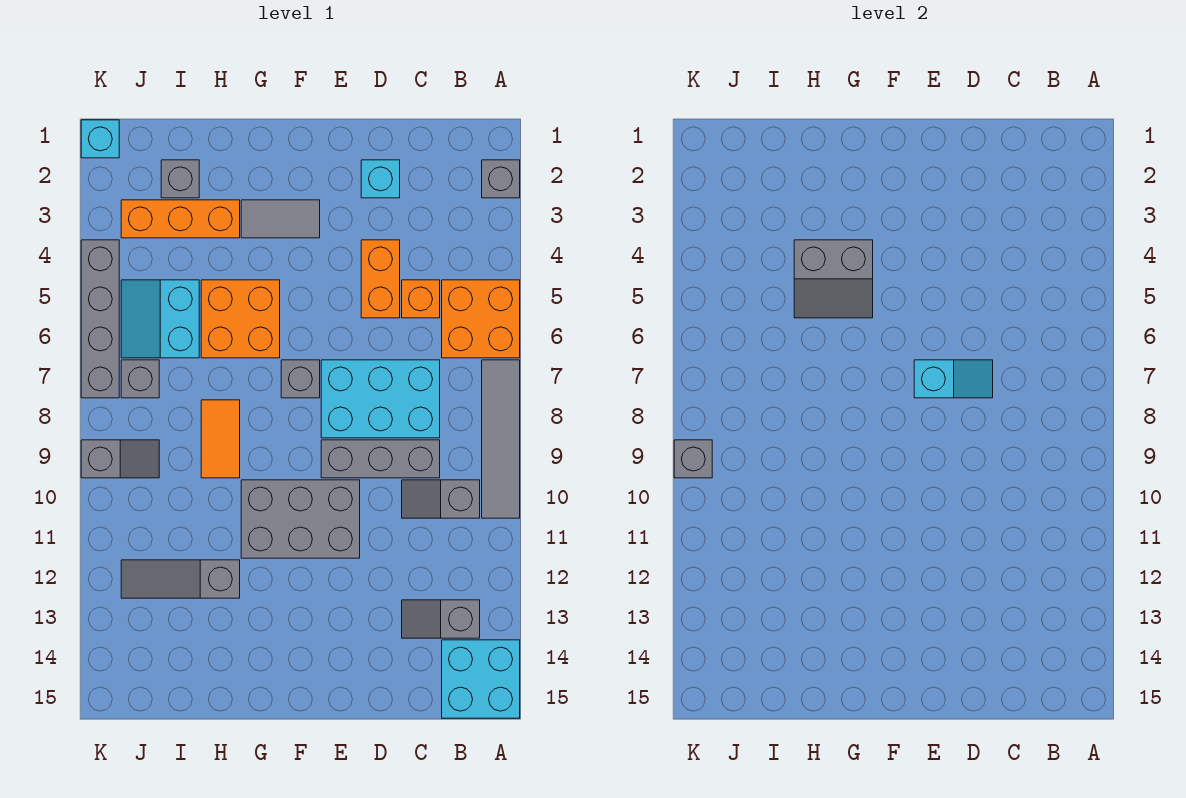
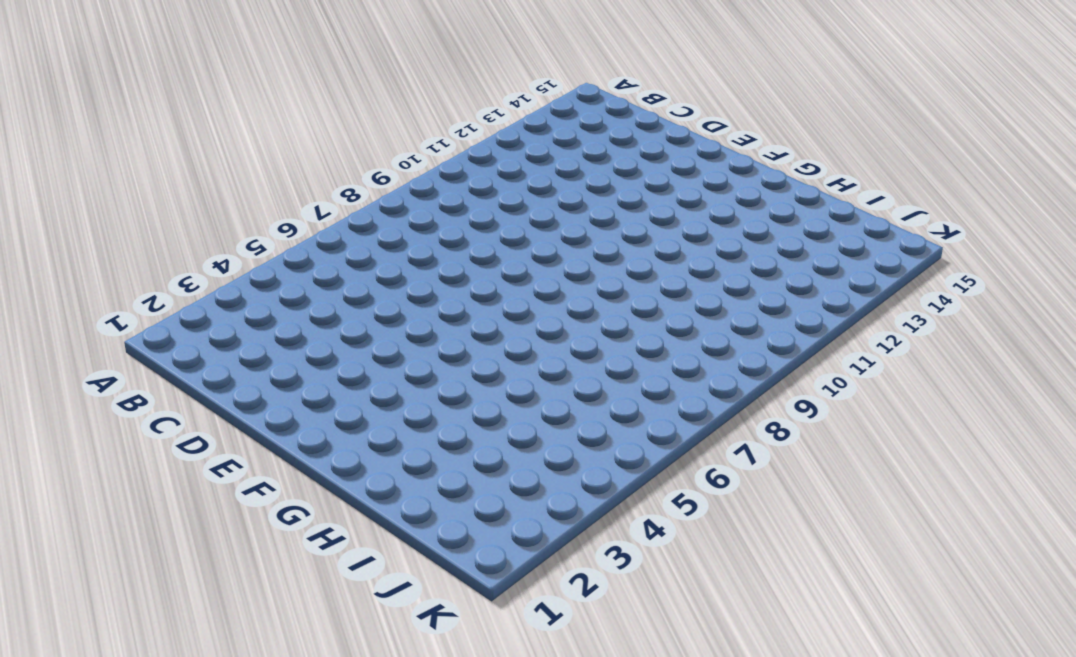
none -> grey brick A2 level 1
none -> orange brick A5:B6 level 1
none -> grey tile A7:A10 level 1

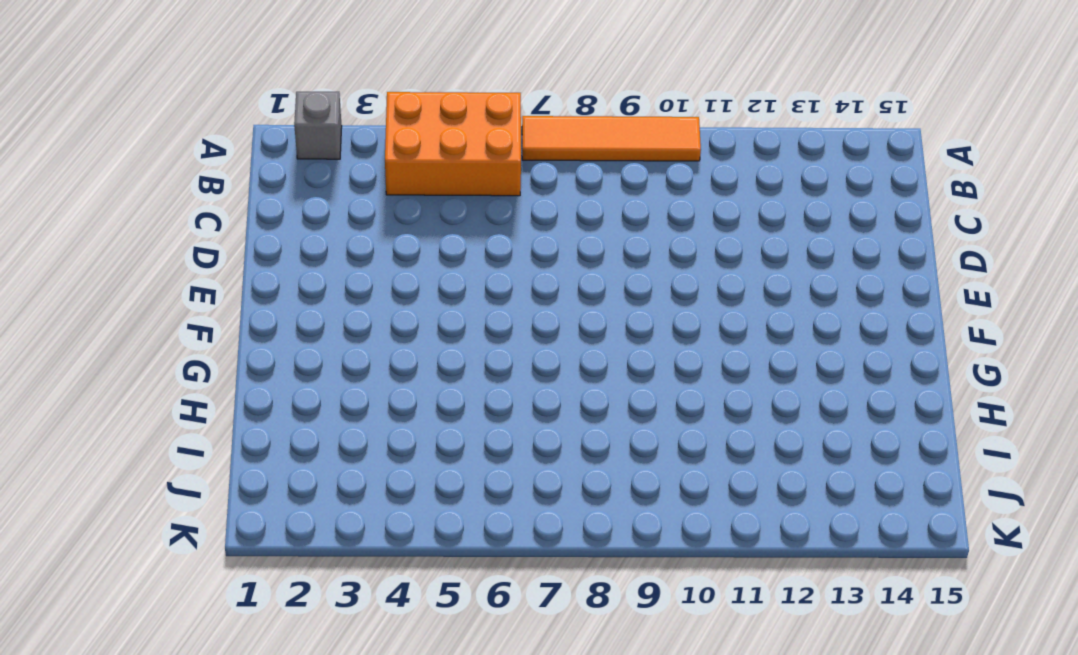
orange brick A4:B6 level 1 -> orange brick A5:B6 level 1
orange tile A7:A10 level 1 -> grey tile A7:A10 level 1
none -> cyan brick A14:B15 level 1
none -> grey slope B10:C10 level 1 top B
none -> grey slope B13:C13 level 1 top B

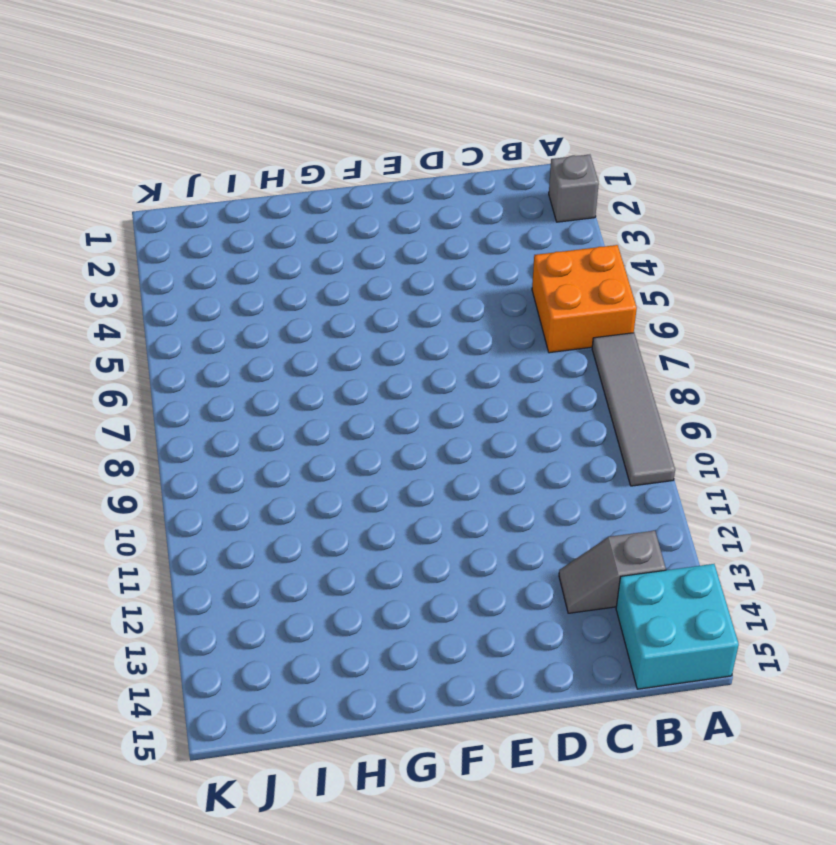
none -> grey slope B10:C10 level 1 top B
none -> orange brick C5 level 1
none -> cyan brick C7:E8 level 1

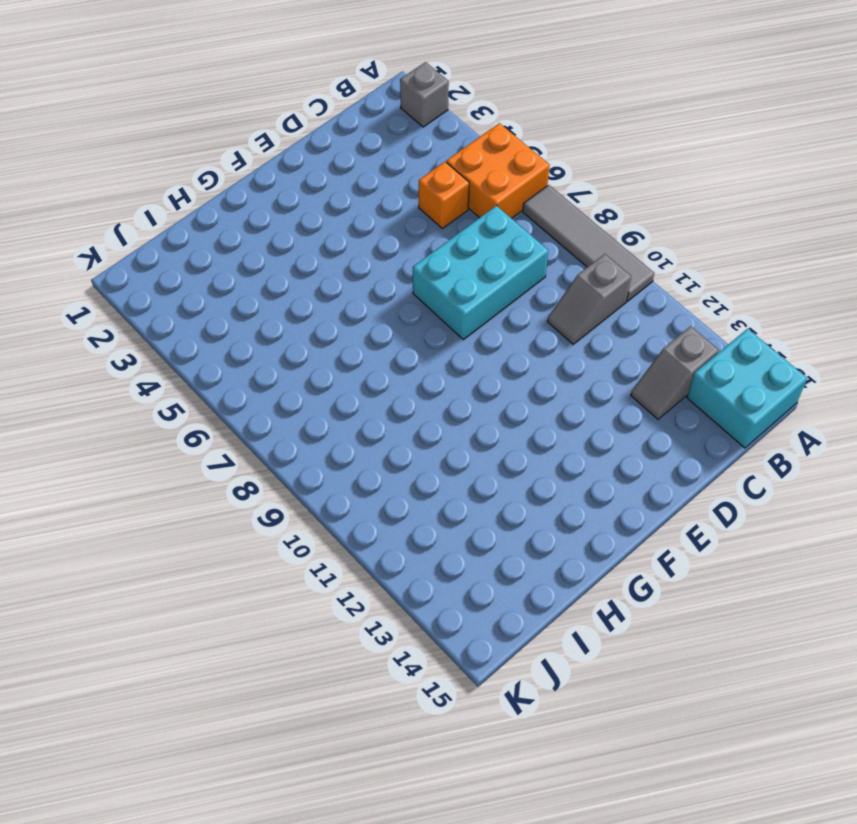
none -> grey brick C9:E9 level 1
none -> cyan brick D2 level 1
none -> orange brick D4:D5 level 1

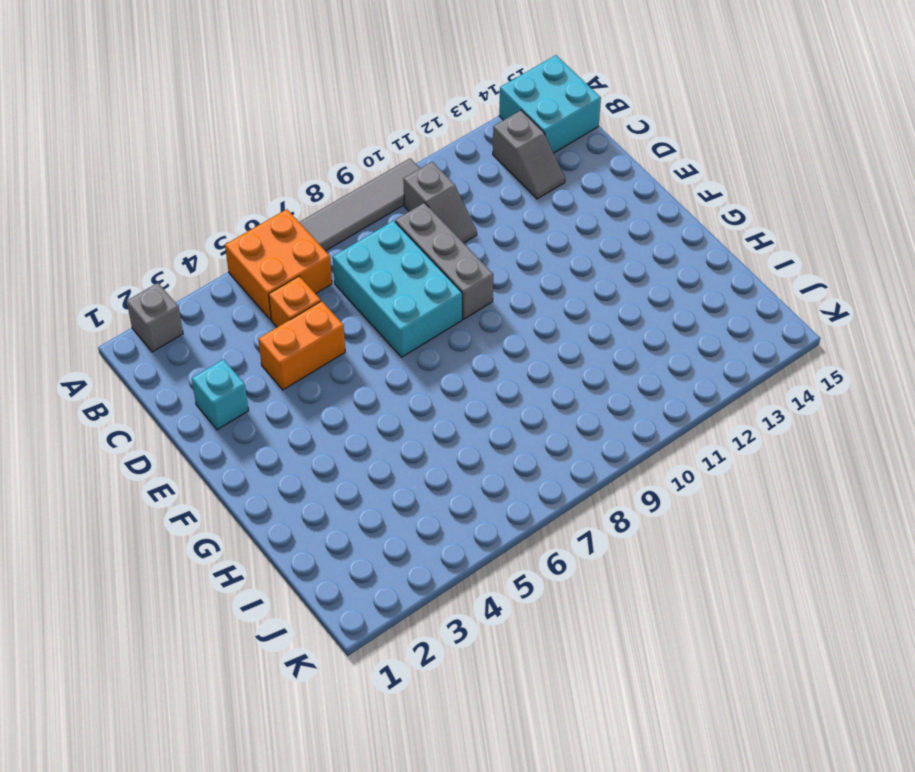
none -> grey brick E10:G11 level 1
none -> grey tile F3:G3 level 1
none -> grey brick F7 level 1

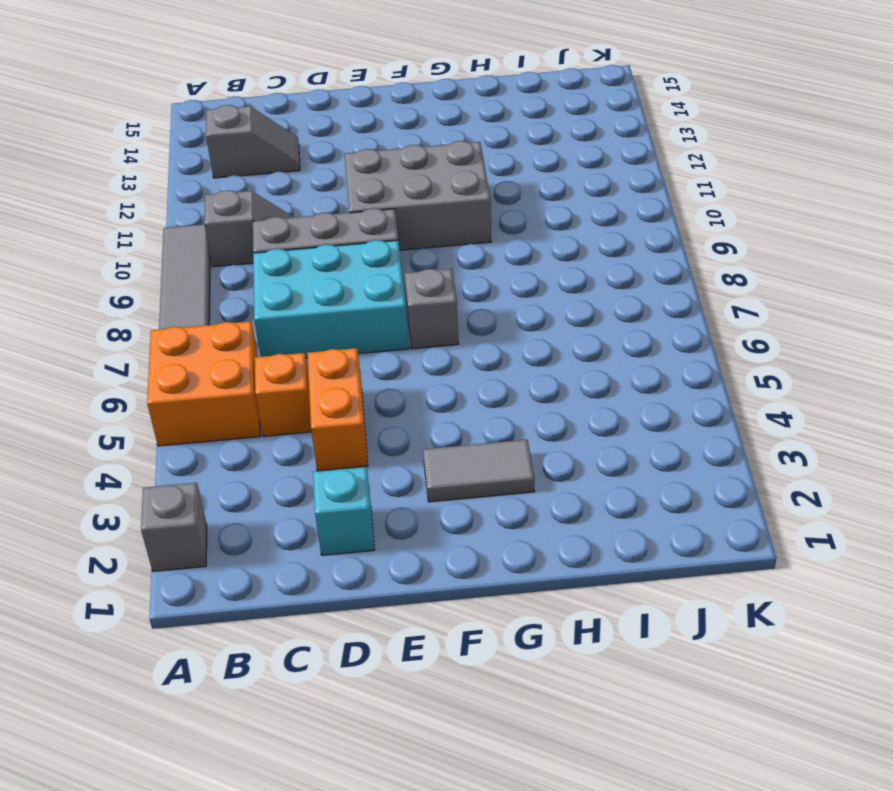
none -> cyan brick A14:B15 level 1
none -> orange brick G5:H6 level 1
none -> orange brick H3:J3 level 1

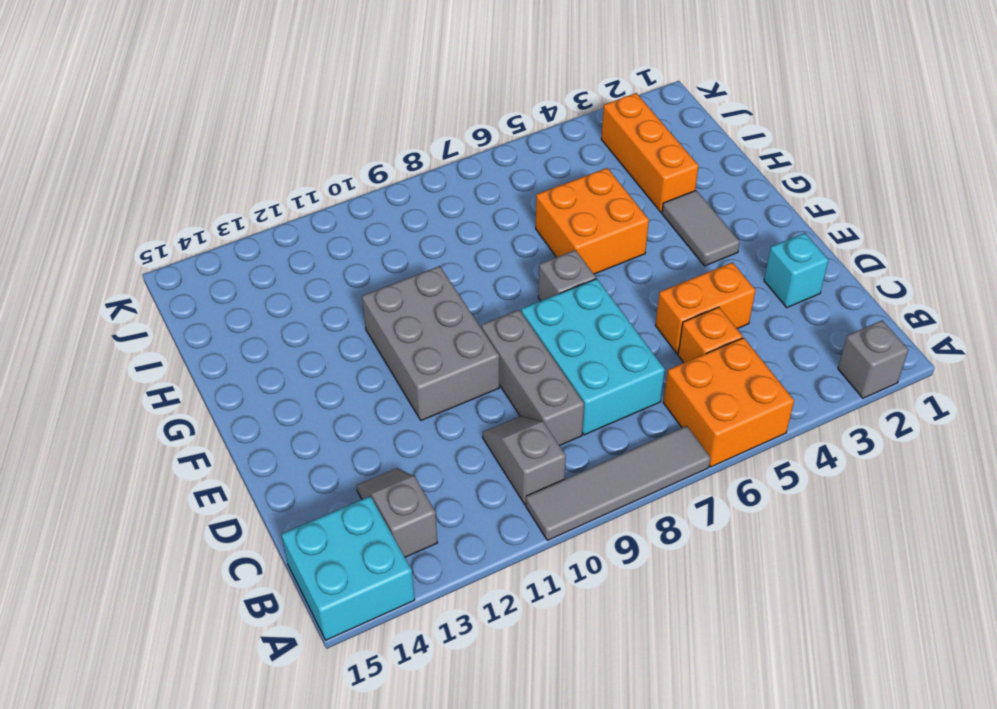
none -> orange tile H8:H9 level 1
none -> grey slope H12:J12 level 1 top H
none -> grey brick I2 level 1

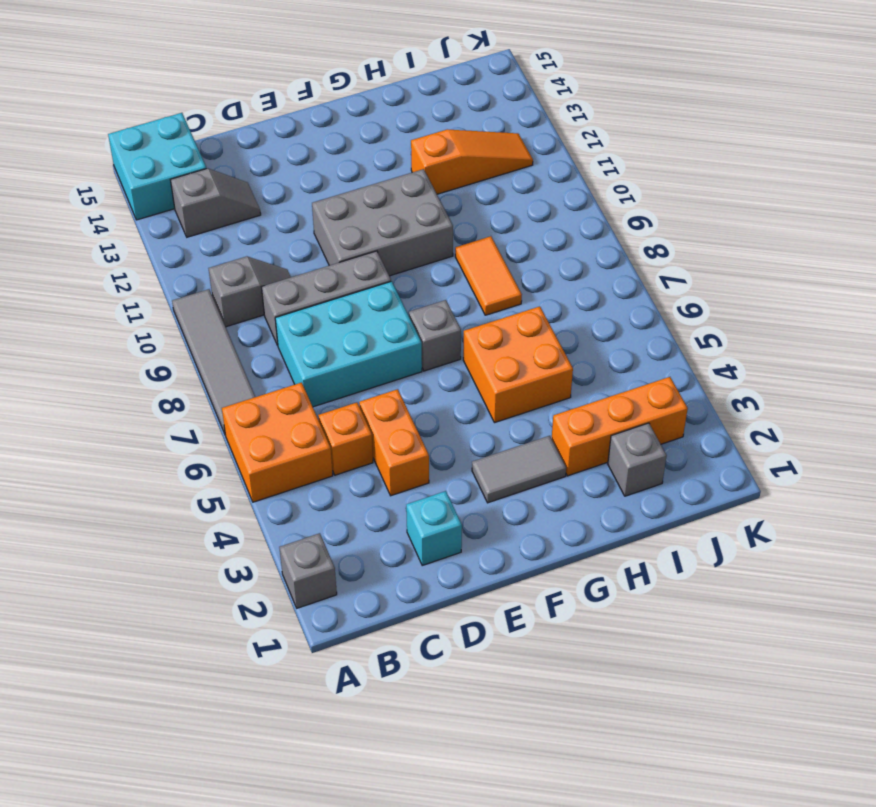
orange slope H12:J12 level 1 top H -> grey slope H12:J12 level 1 top H
none -> cyan slope I5:J6 level 1 top I
none -> grey brick J7 level 1
none -> grey slope J9:K9 level 1 top K

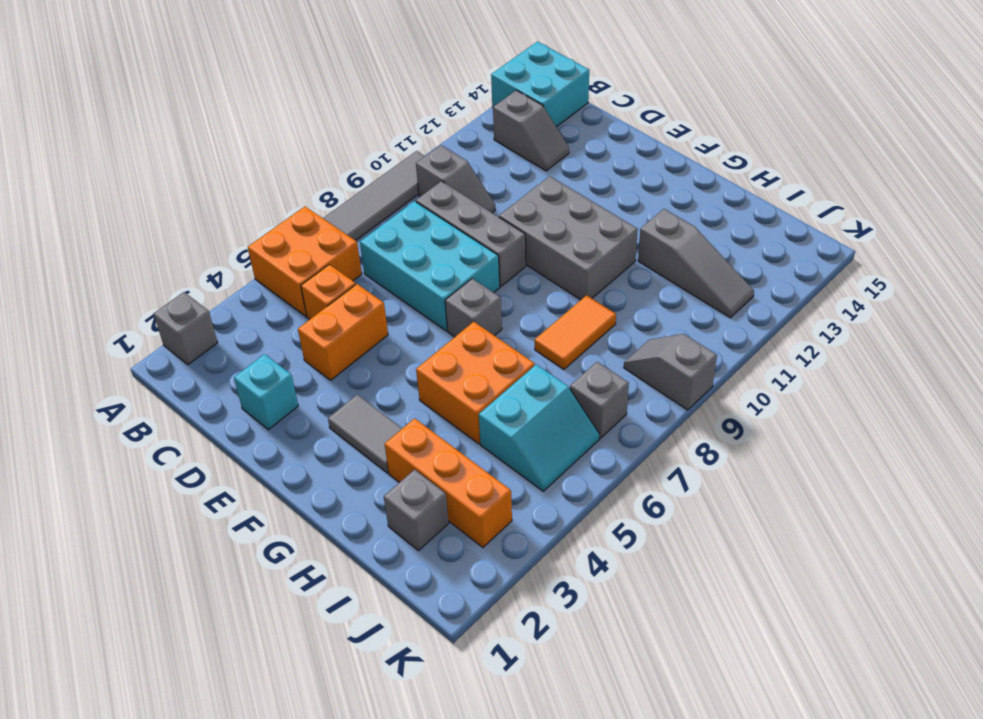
none -> cyan brick K1 level 1
none -> grey brick K4:K7 level 1
none -> cyan slope D7:E7 level 2 top E

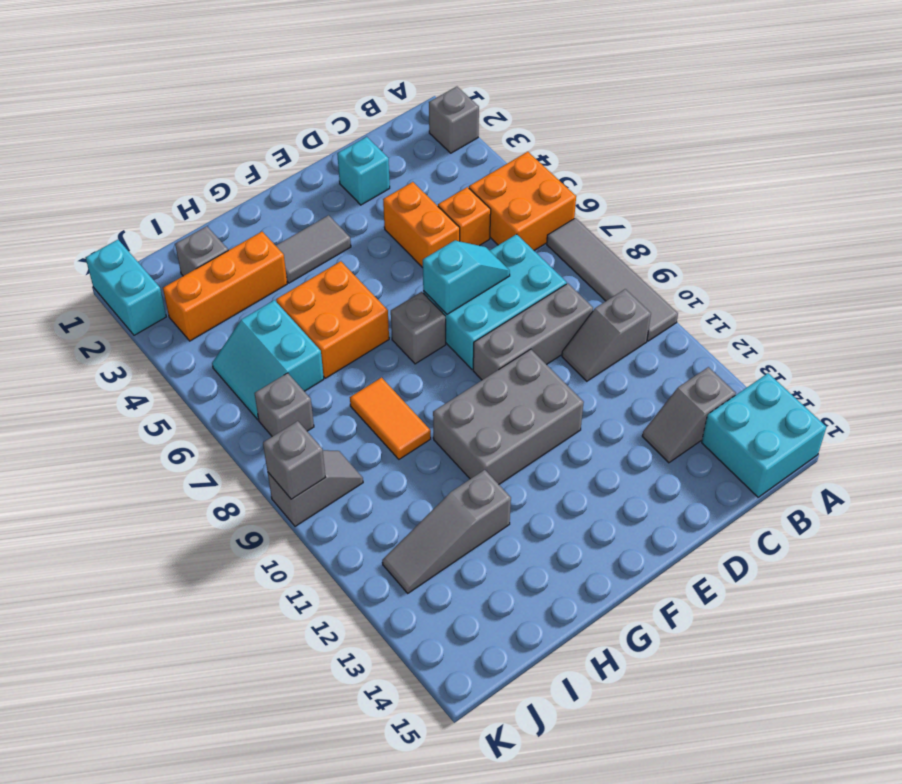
cyan brick K1:K2 level 1 -> cyan brick K1 level 1
none -> grey brick K4:K7 level 1
none -> grey slope G4:H5 level 2 top 4

